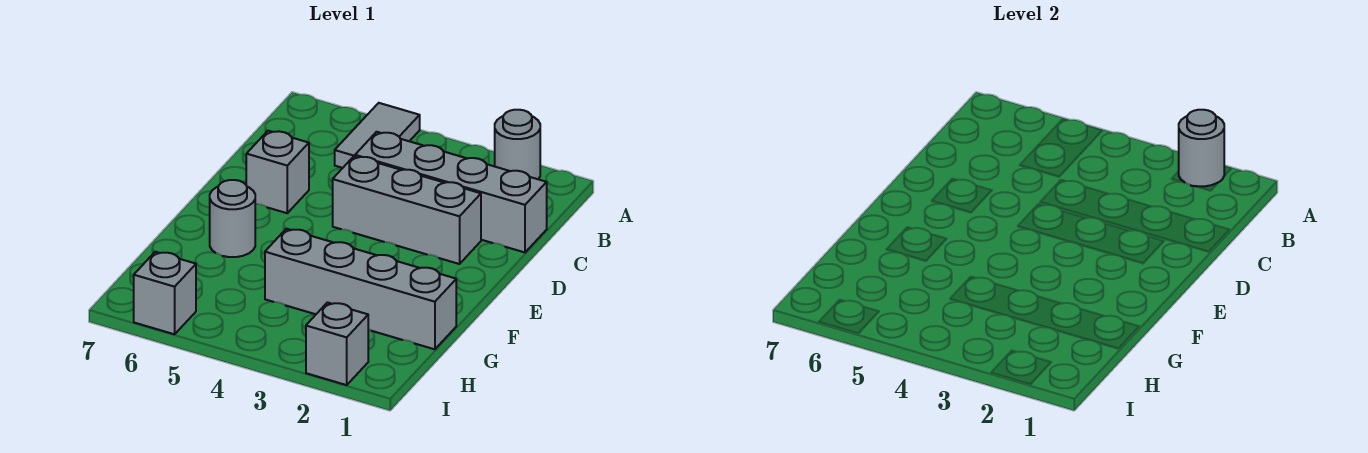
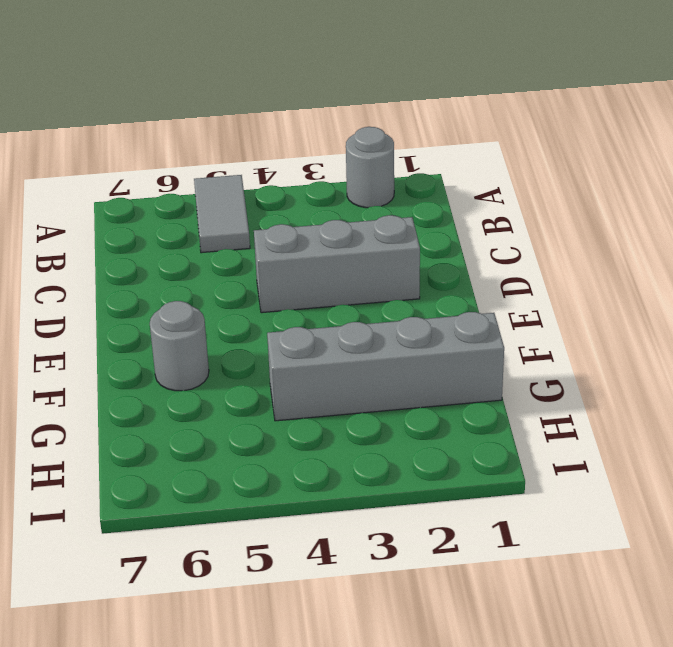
none -> grey brick C1:C4 level 1
none -> grey brick D6 level 1

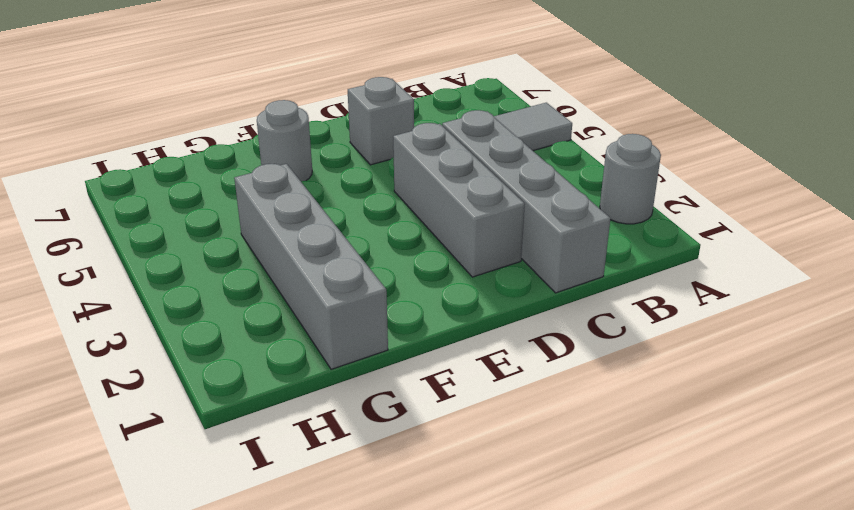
none -> grey brick I2 level 1
none -> grey brick I6 level 1

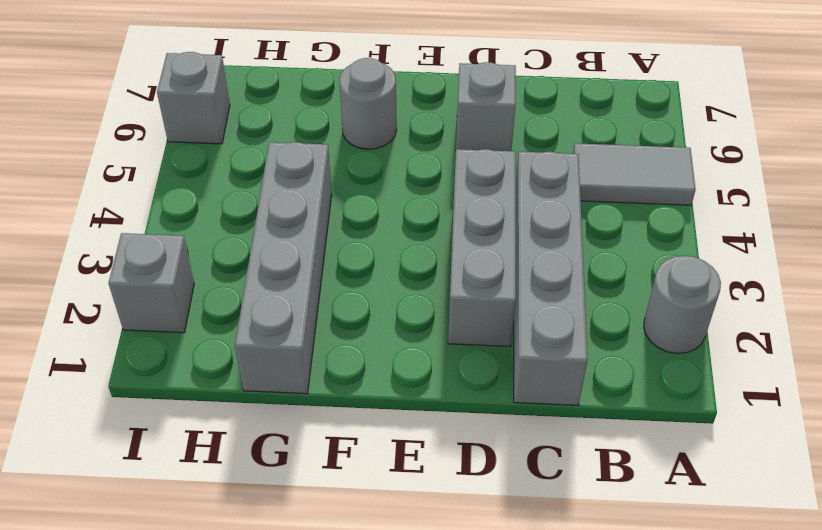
none -> grey round brick A2 level 2

